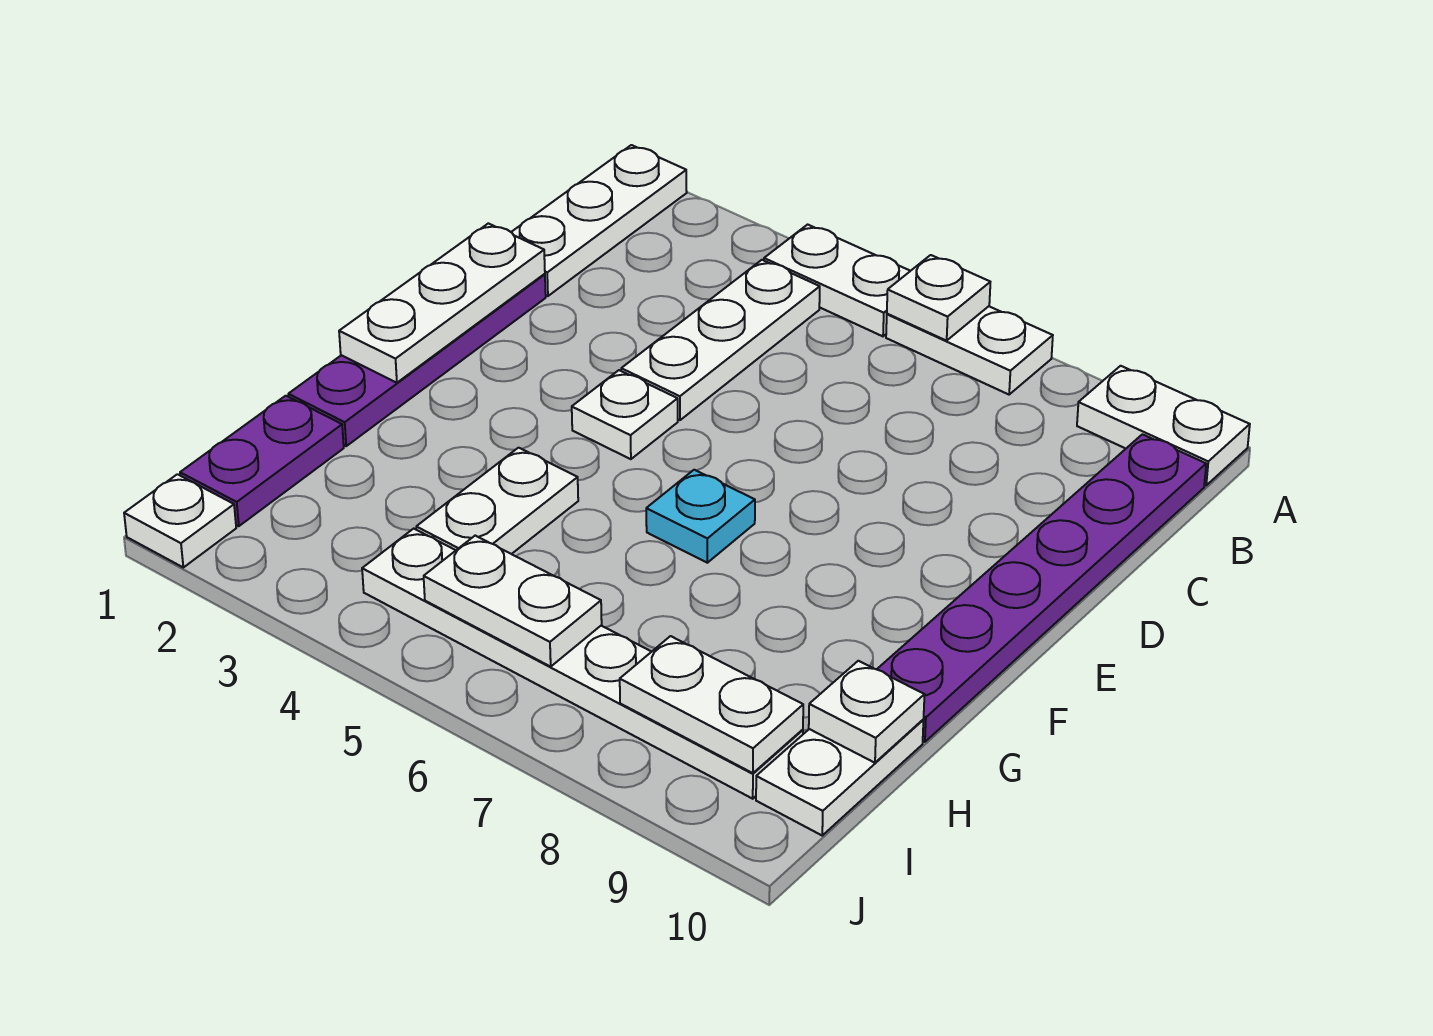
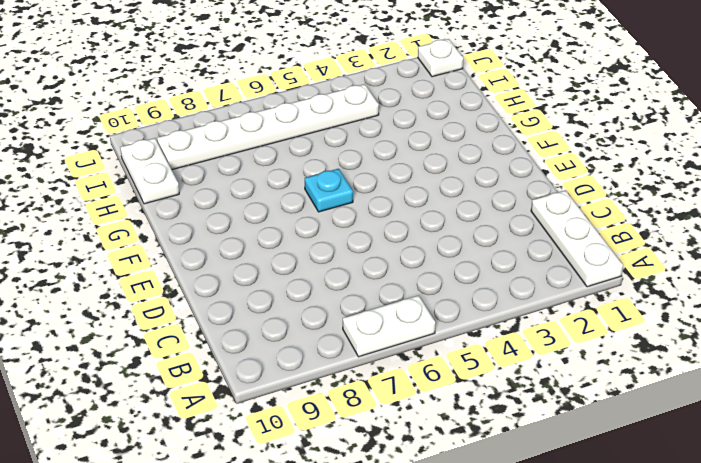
none -> white plate A4:A5 level 1
none -> white plate A9:A10 level 1
none -> white plate B4:D4 level 1

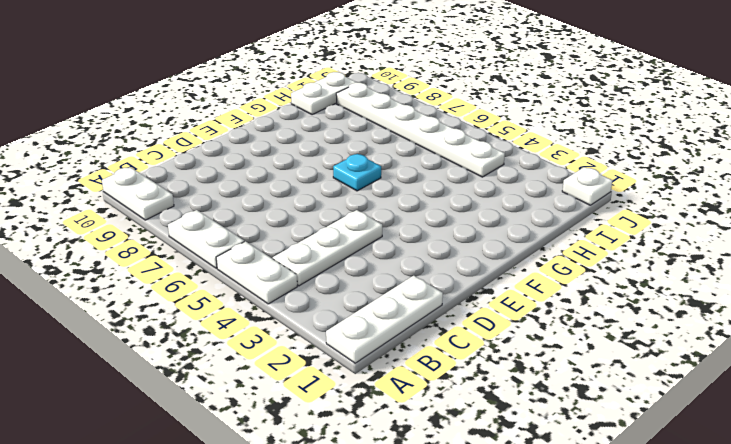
none -> purple plate B10:G10 level 1
none -> purple plate D1:G1 level 1
none -> white plate E4 level 1

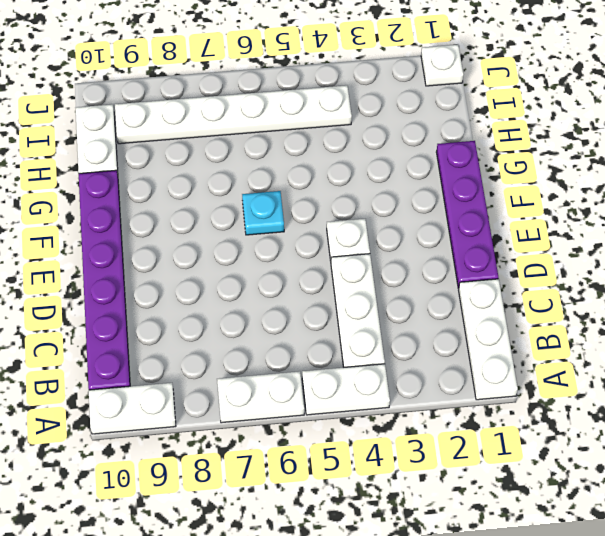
none -> white plate G4:H4 level 1
none -> purple plate H1:I1 level 1
none -> white plate A6 level 2

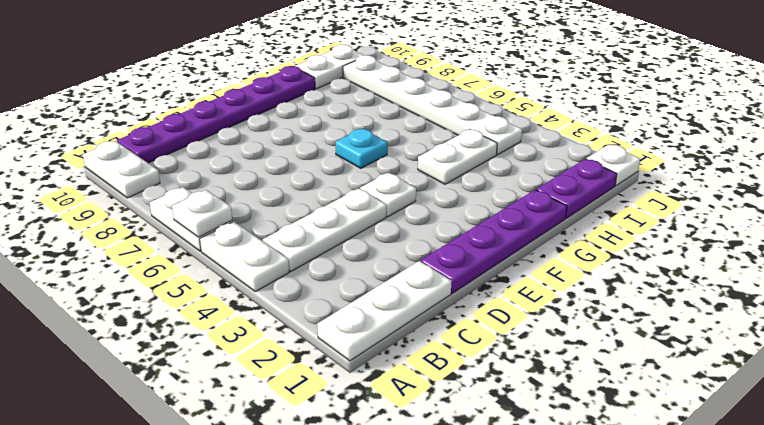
none -> white plate D1:F1 level 2
none -> white plate H10 level 2
none -> white plate I5:I6 level 2

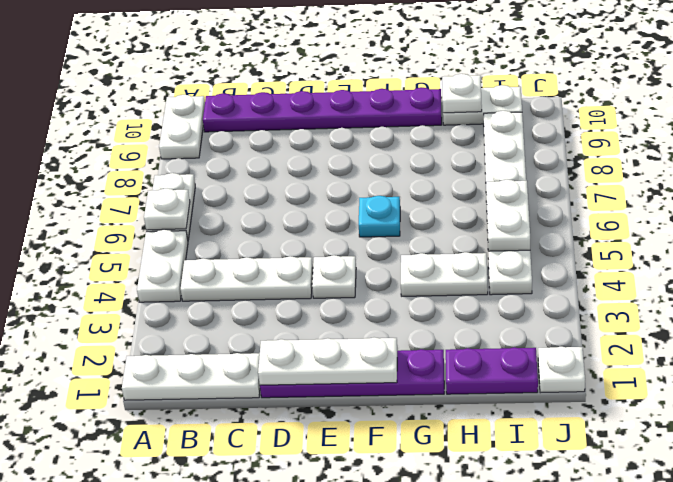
none -> white plate I8:I9 level 2

